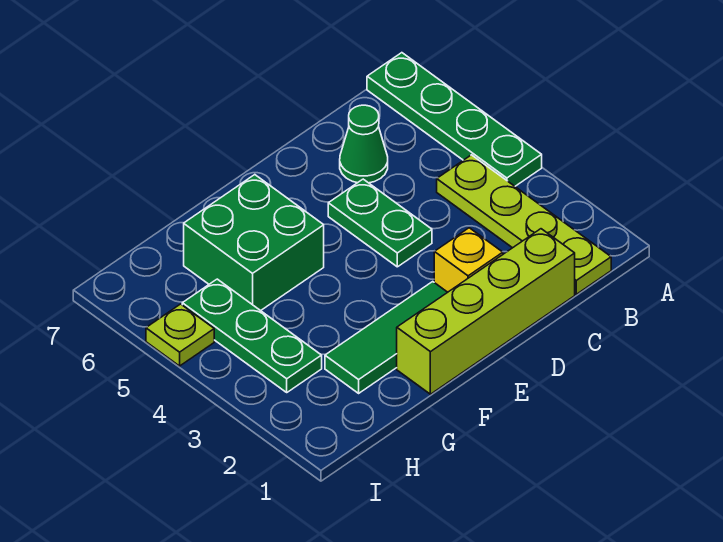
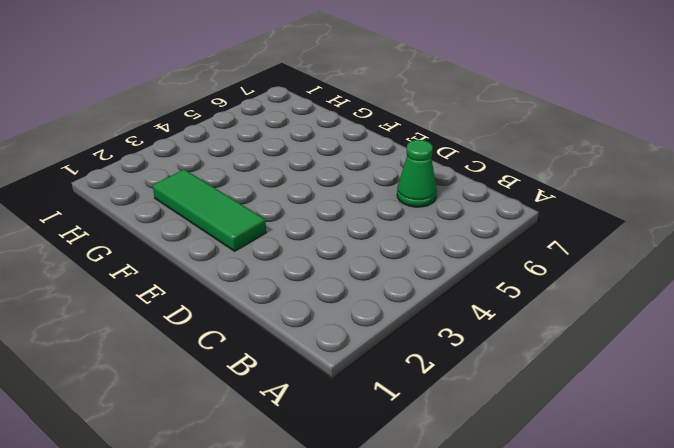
none -> green plate A4:A7 level 1
none -> lime plate B1:B4 level 1

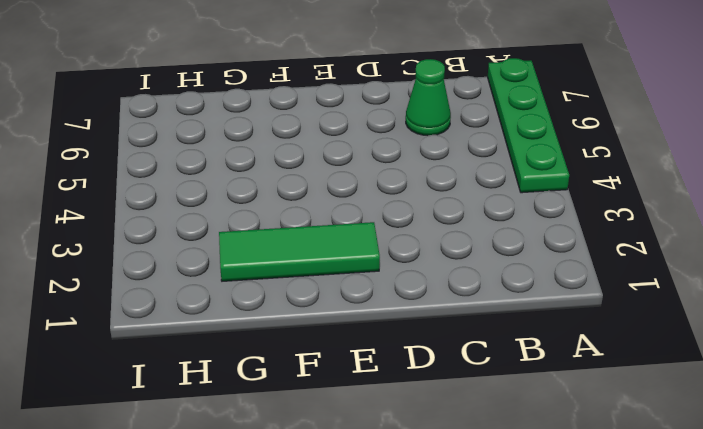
none -> lime plate B1:B4 level 1
none -> lime brick C1:F1 level 1

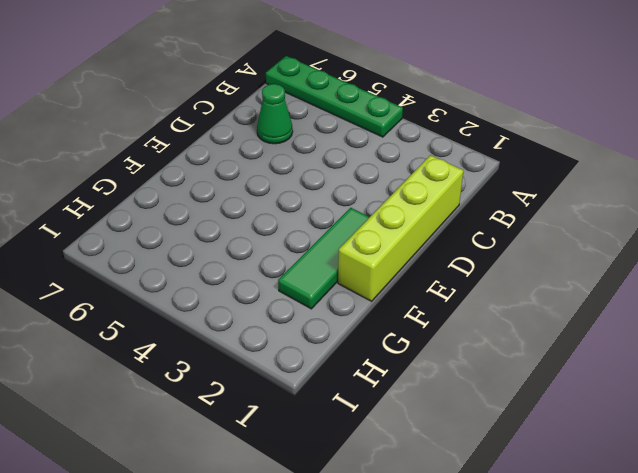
none -> lime plate B1:B4 level 1
none -> yellow brick D2 level 1

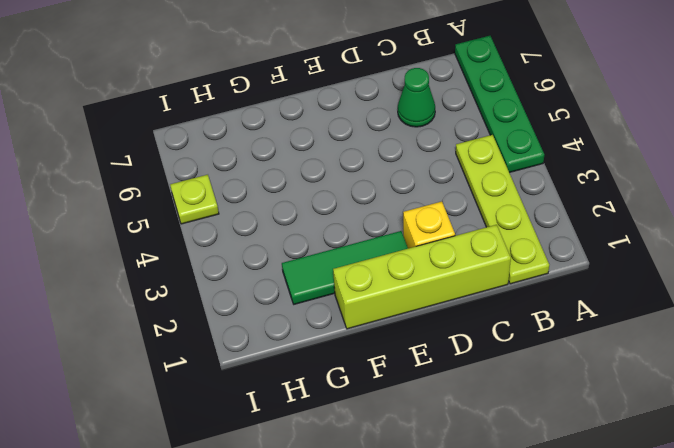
none -> green plate D4:D5 level 1
none -> green brick F5:G6 level 1

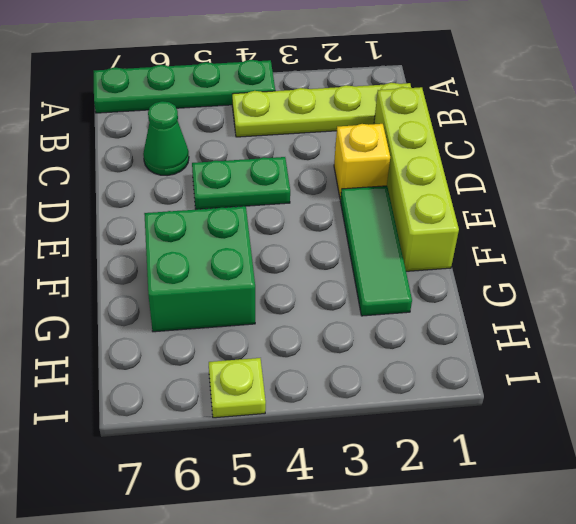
none -> green plate H3:H5 level 1

